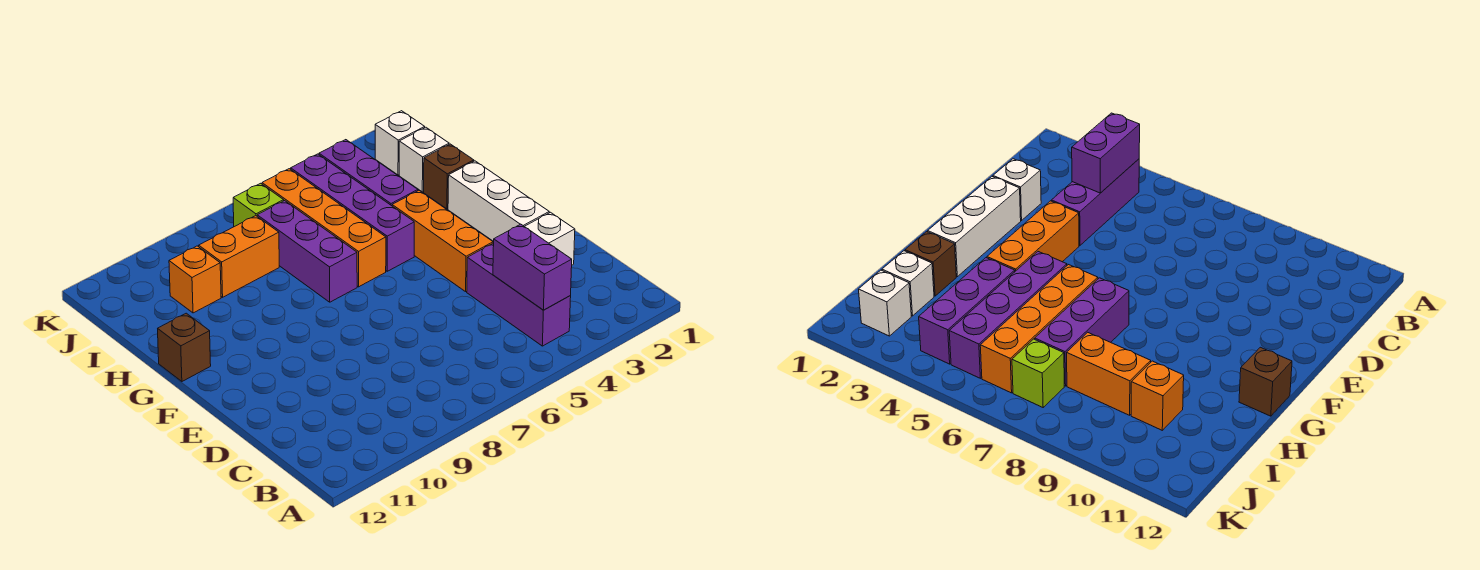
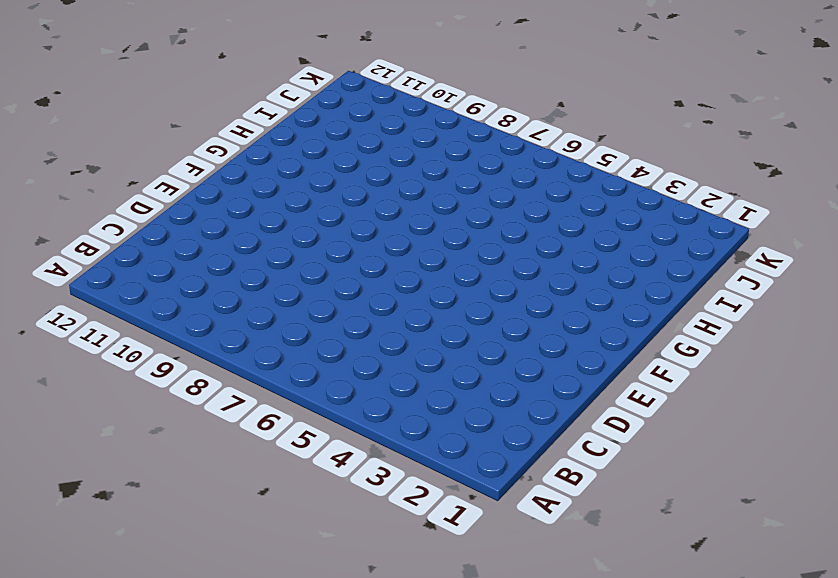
none -> purple brick B4:D4 level 1
none -> white brick D2 level 1
none -> white brick E2:G2 level 1

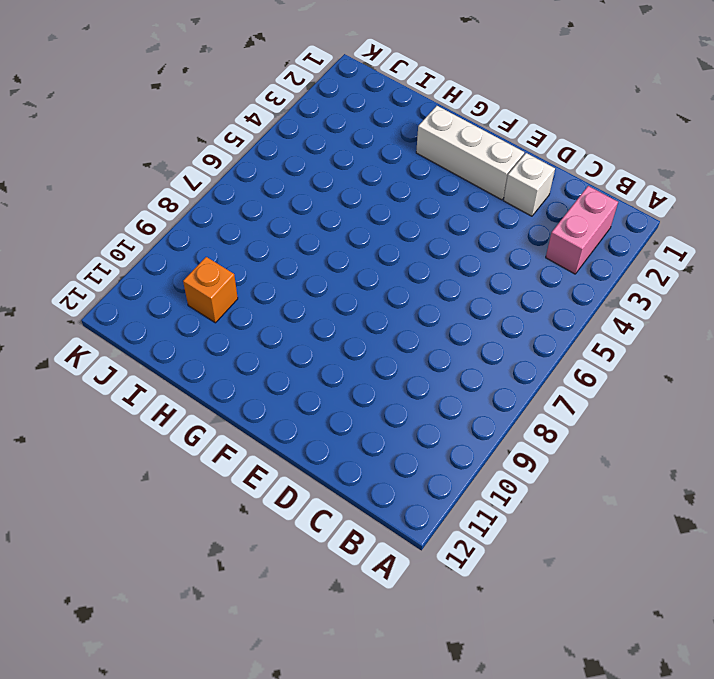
pink brick B2:B3 level 1 -> none
none -> purple brick B4:D4 level 1
none -> orange brick E4:G4 level 1
none -> purple brick G5:J5 level 1

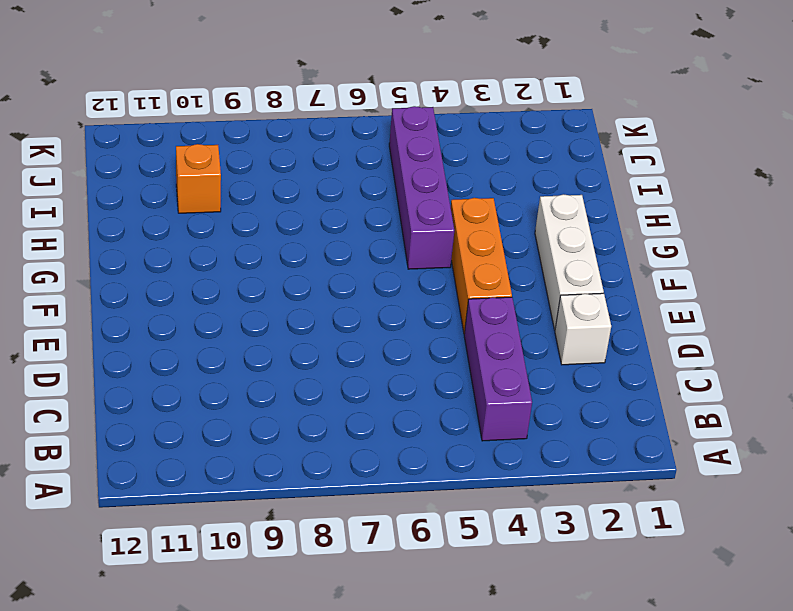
none -> orange brick G6:J6 level 1
none -> purple brick G7:I7 level 1
none -> brown brick G12 level 1

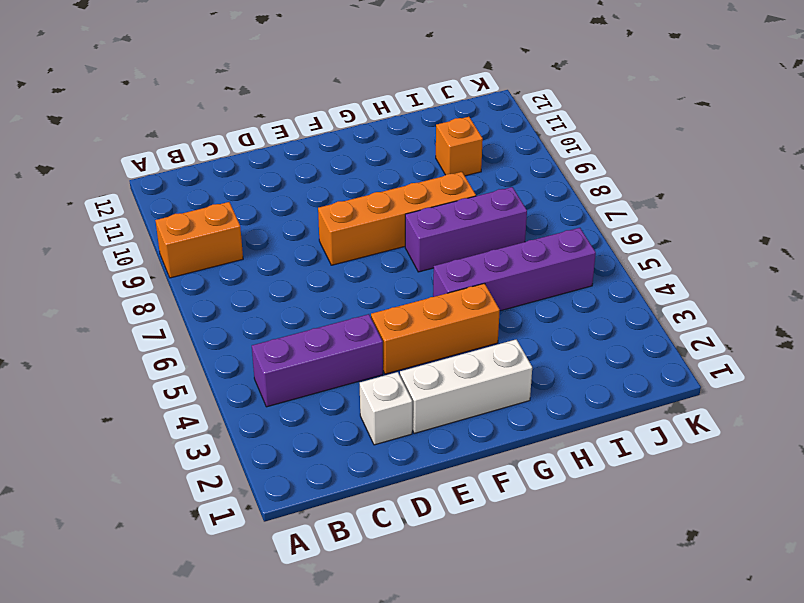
orange brick A9:B9 level 1 -> orange brick I8:I9 level 1
orange brick E8:H8 level 1 -> orange brick G6:J6 level 1
none -> brown brick G12 level 1
none -> brown brick H2 level 1
none -> purple brick H4:J4 level 1

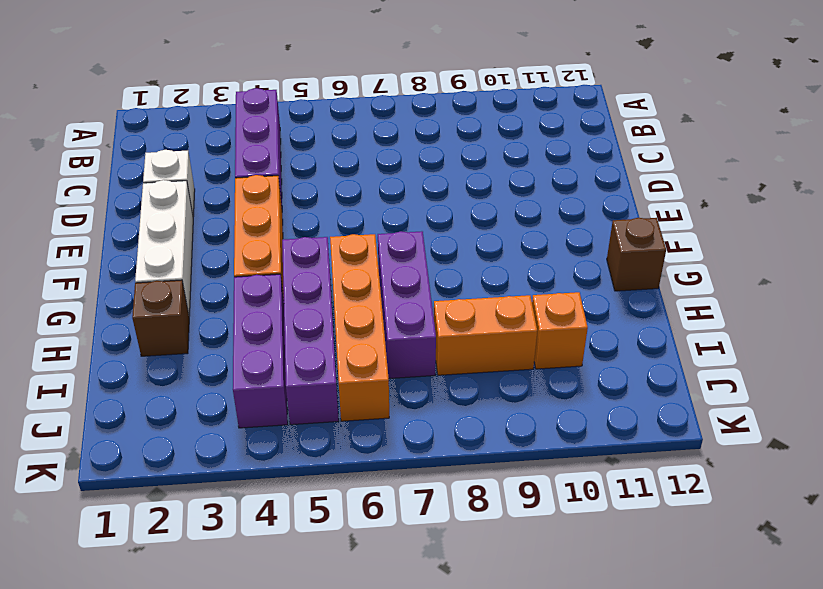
none -> white brick I2 level 1
none -> white brick J2 level 1
none -> lime brick J7 level 1

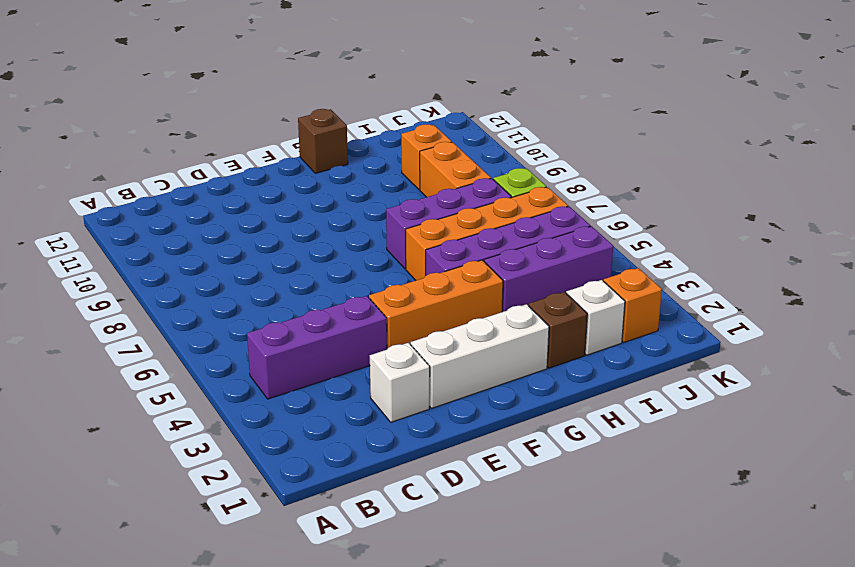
orange brick J2 level 1 -> white brick J2 level 1
none -> purple brick B4:C4 level 2

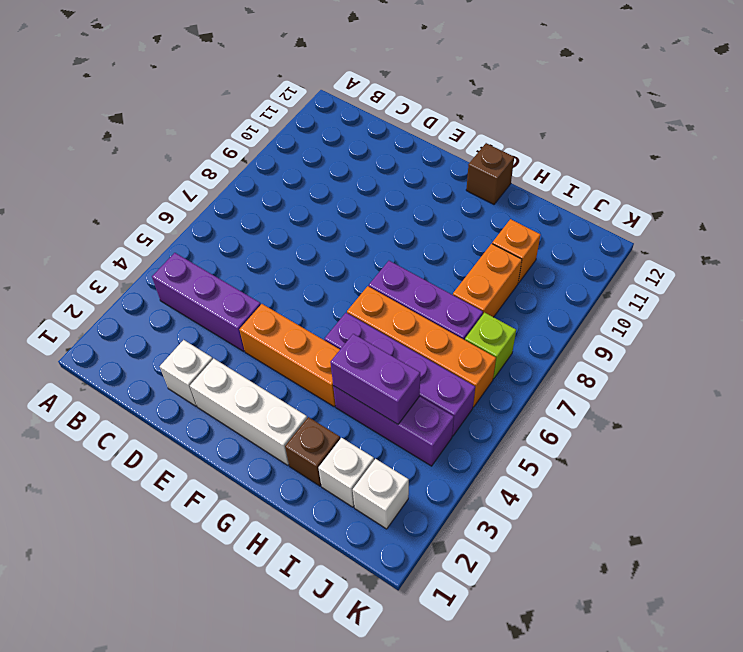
purple brick H4:I4 level 2 -> purple brick B4:C4 level 2

